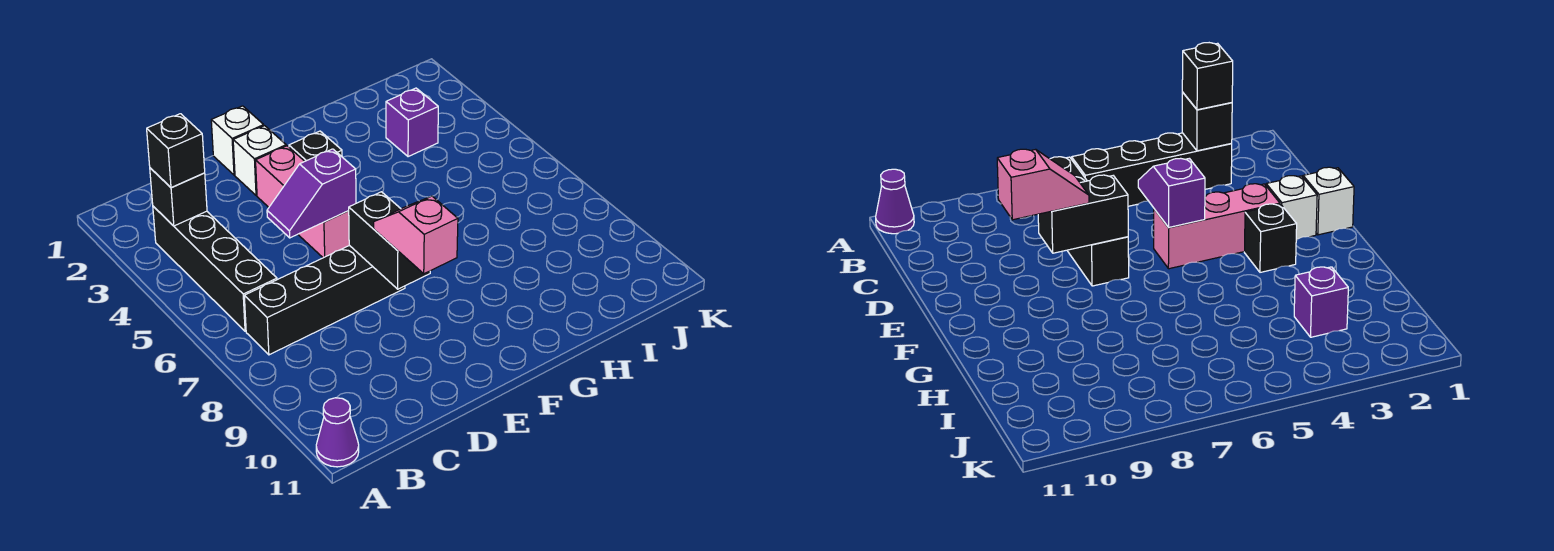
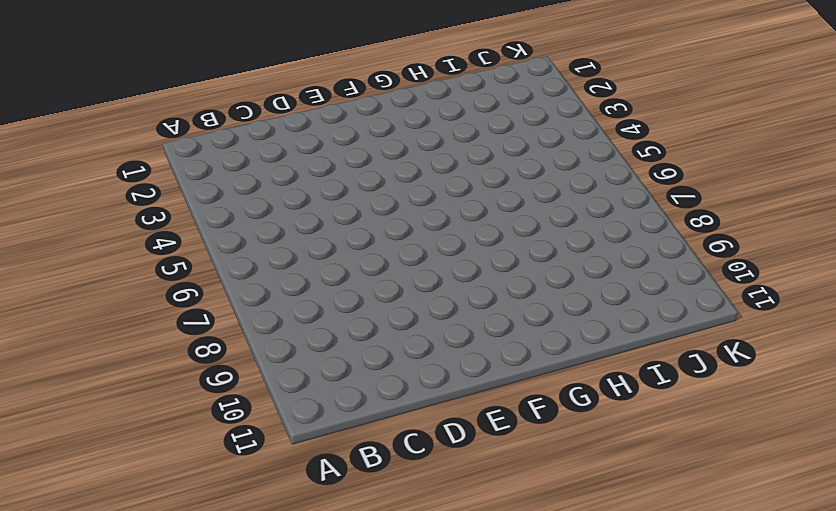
none -> purple cone A11 level 1
none -> black brick B3:B6 level 1
none -> black brick B7:E7 level 1

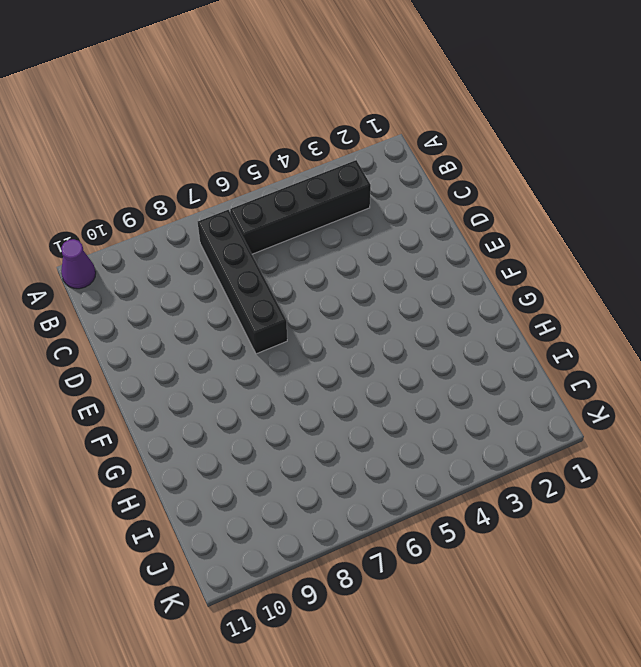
none -> white brick E1 level 1
none -> white brick E2 level 1
none -> pink brick E3:E5 level 1

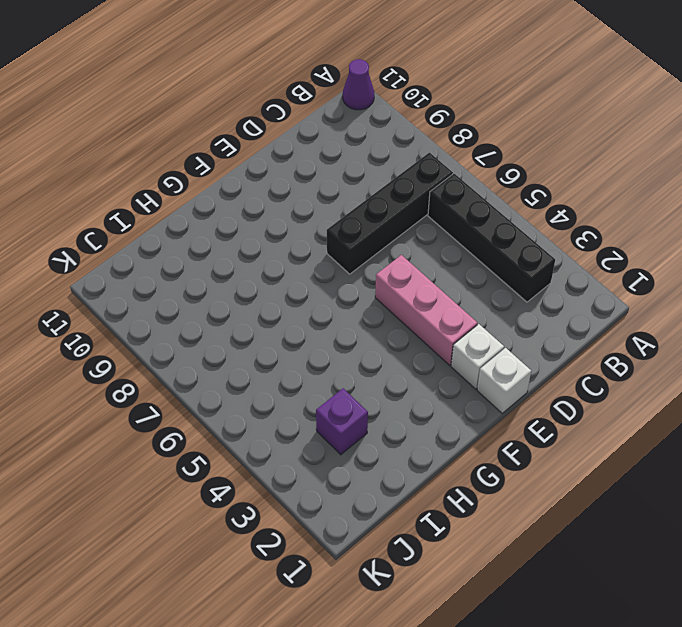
none -> black brick F3 level 1
none -> black brick B3 level 2
none -> purple slope D5:E5 level 2 top E

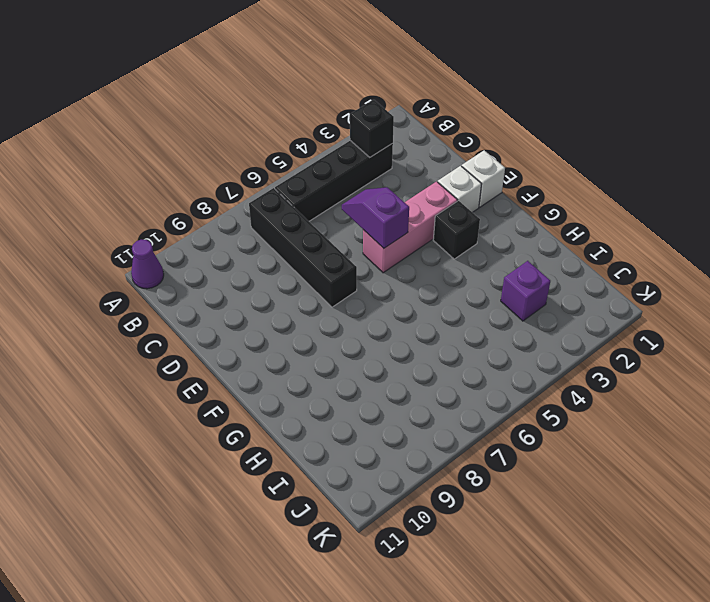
none -> black brick E7:E8 level 2
none -> black brick B3 level 3
none -> pink slope E8:E9 level 3 top 9

